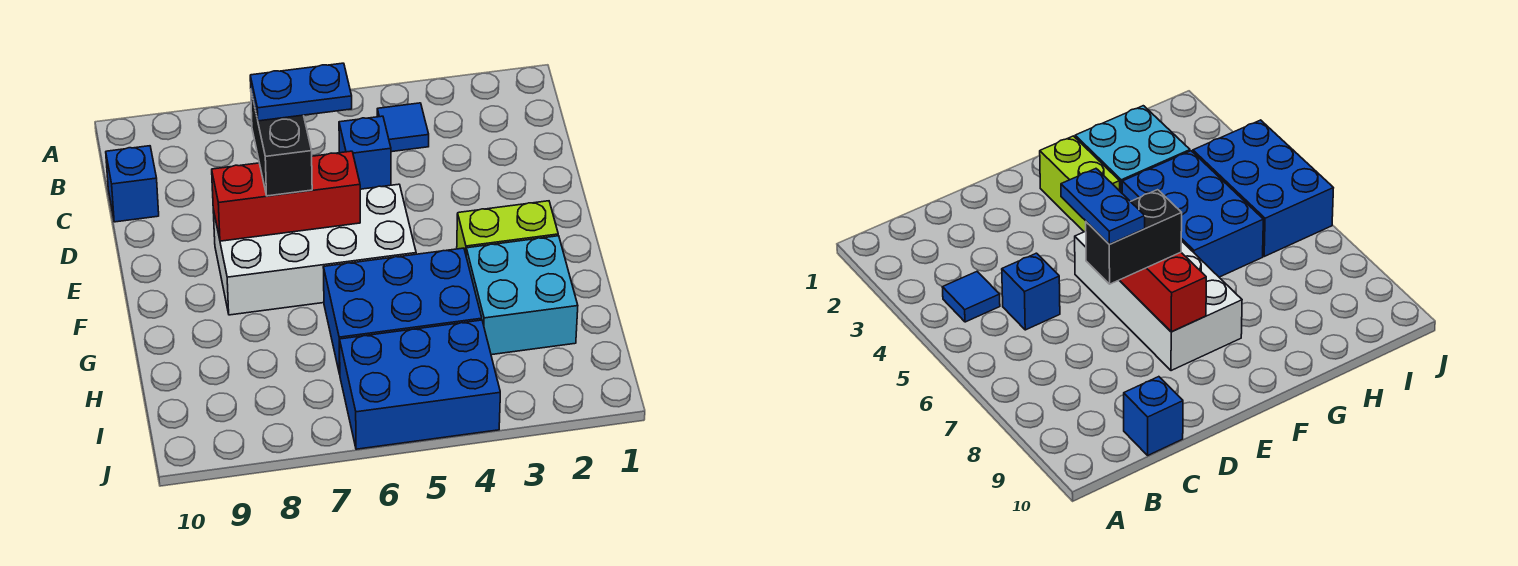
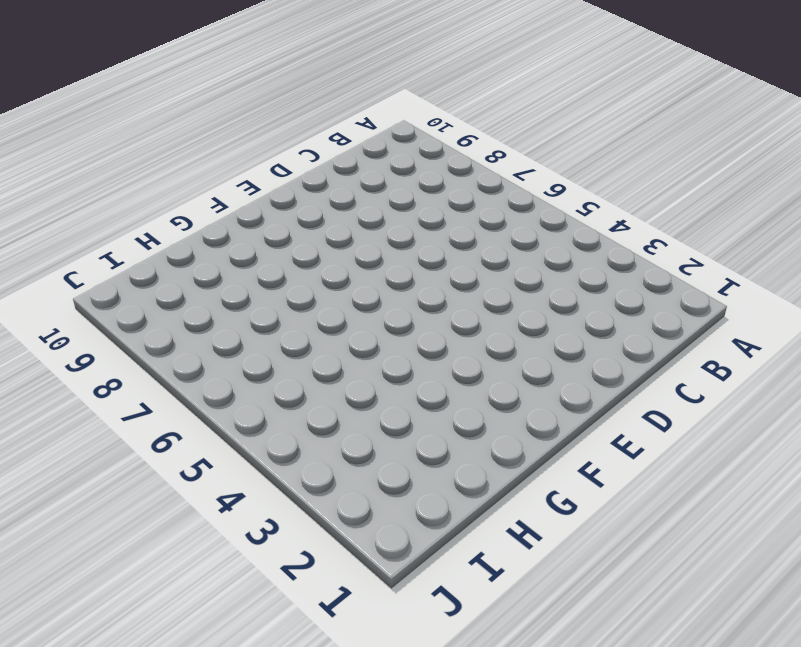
none -> blue tile B4 level 1
none -> blue brick C5 level 1

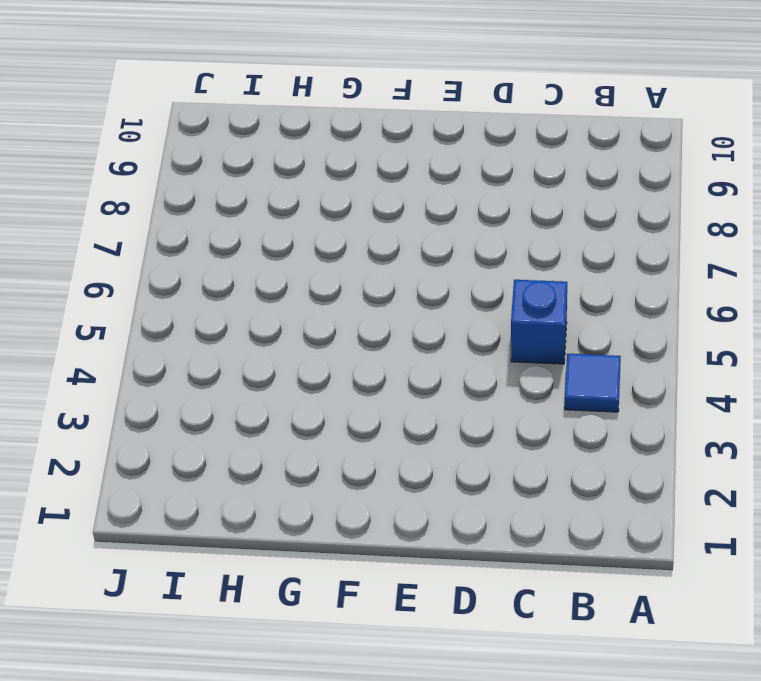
none -> blue brick C10 level 1
none -> white brick E5:F8 level 1

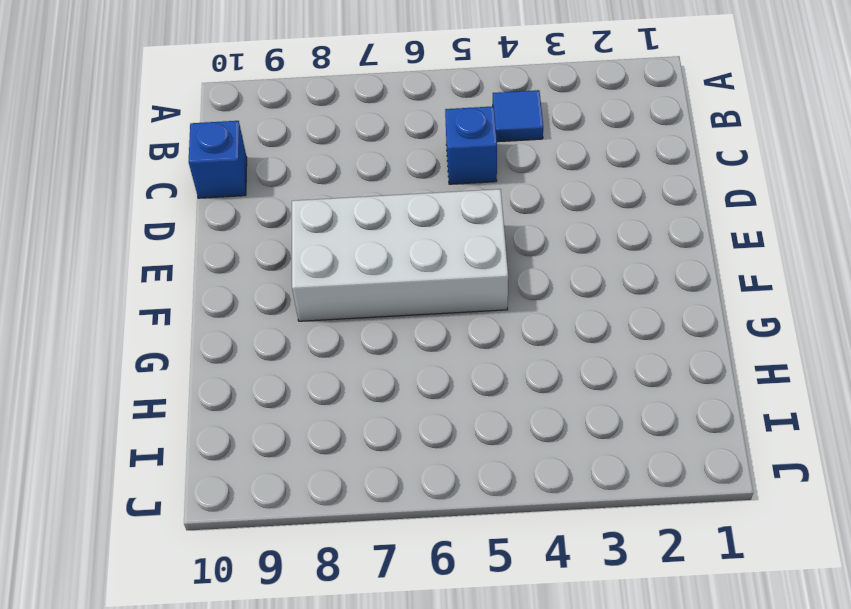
none -> lime brick F2:F3 level 1
none -> cyan brick G2:H3 level 1

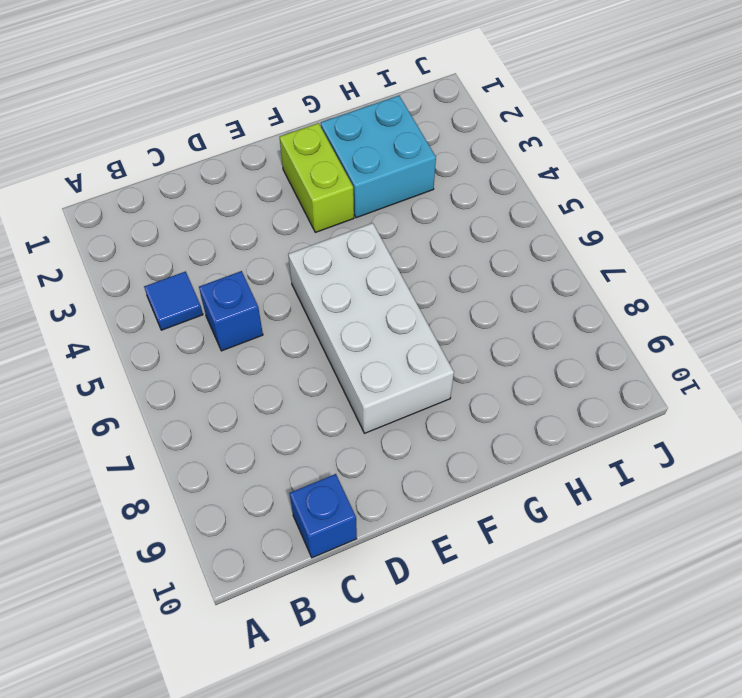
none -> blue brick G4:H6 level 1
none -> blue brick I4:J6 level 1

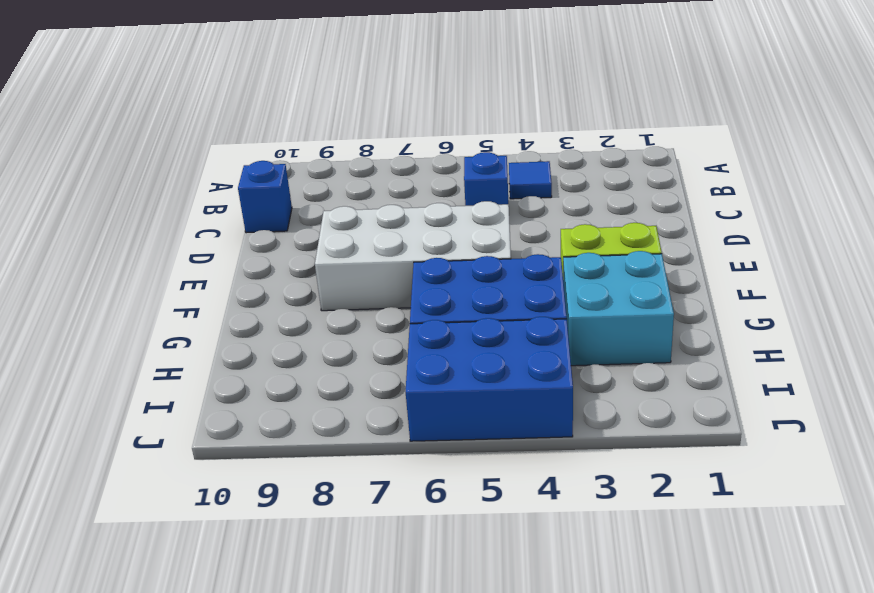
none -> red brick E6:E8 level 2
none -> black brick D7:E7 level 3

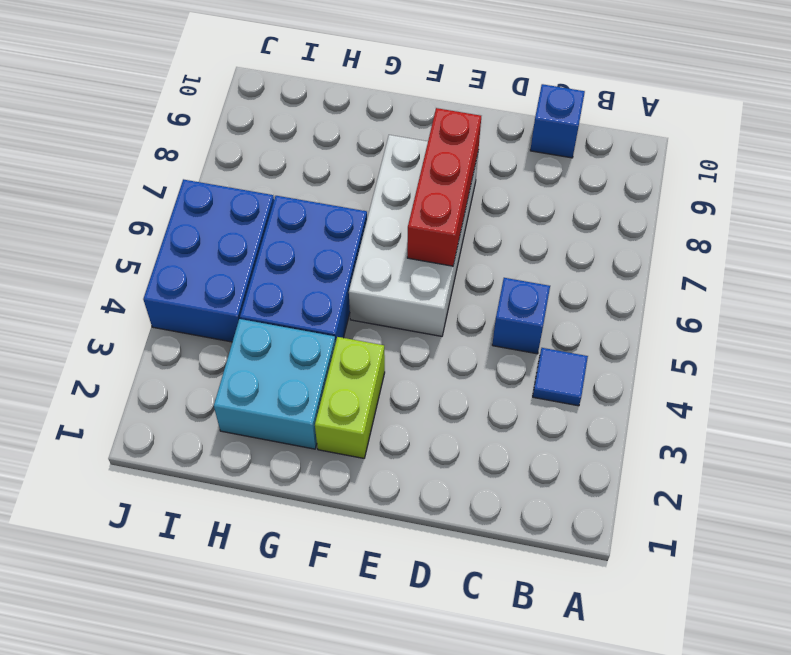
none -> black brick D7:E7 level 3
none -> blue plate D6:D7 level 4

